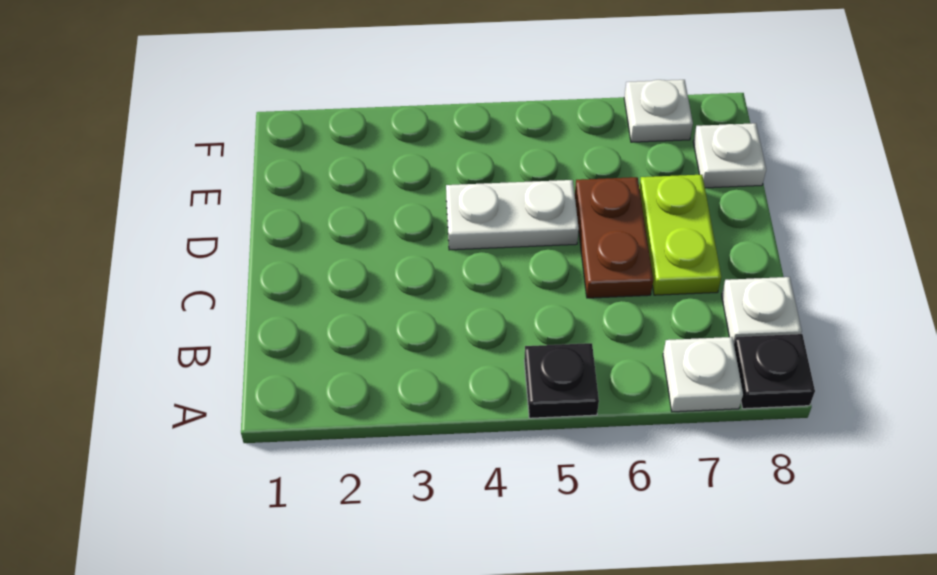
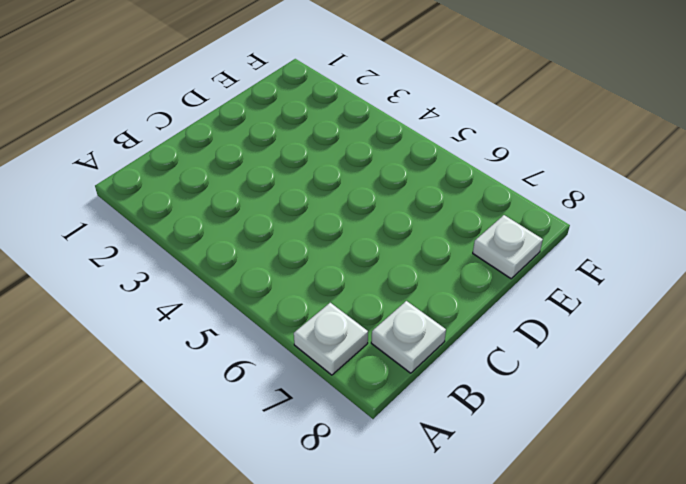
none -> black plate A5 level 1
none -> black plate A8 level 1

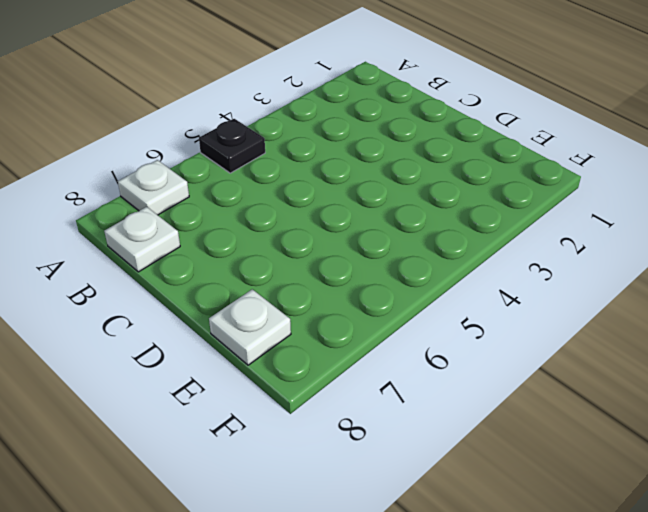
none -> black plate A8 level 1
none -> brown plate C6:D6 level 1

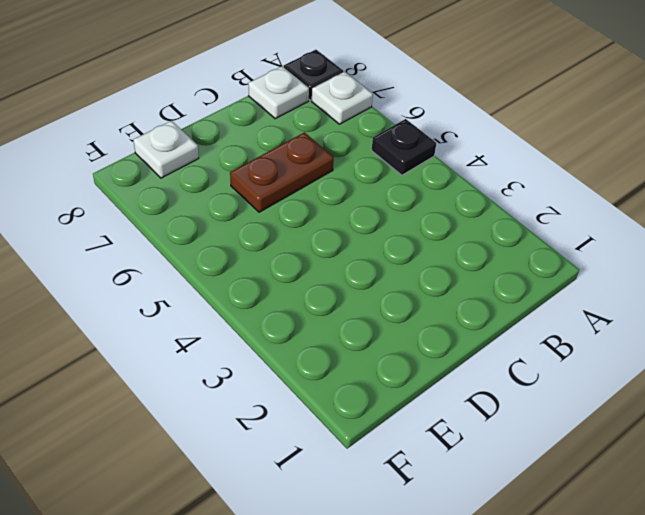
none -> lime plate C7:D7 level 1
none -> white plate D4:D5 level 1

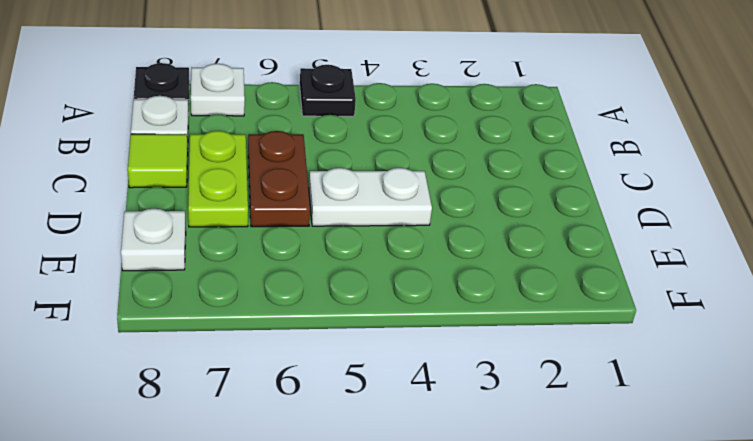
lime tile C8 level 1 -> none
none -> white plate F7 level 1

